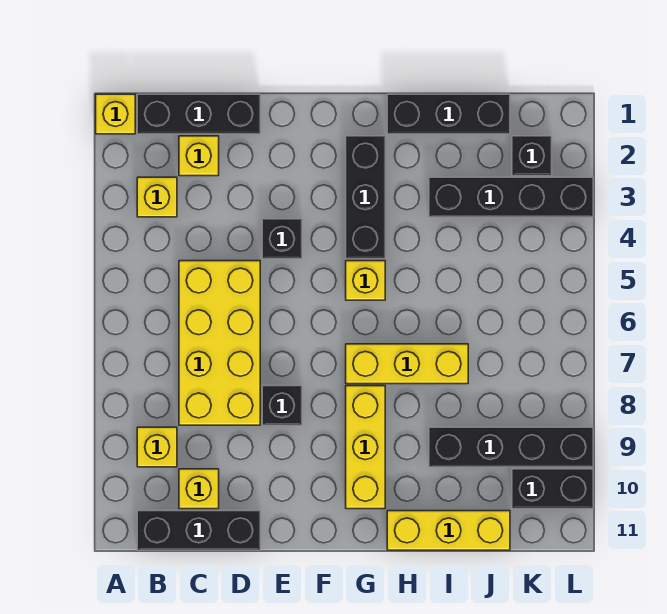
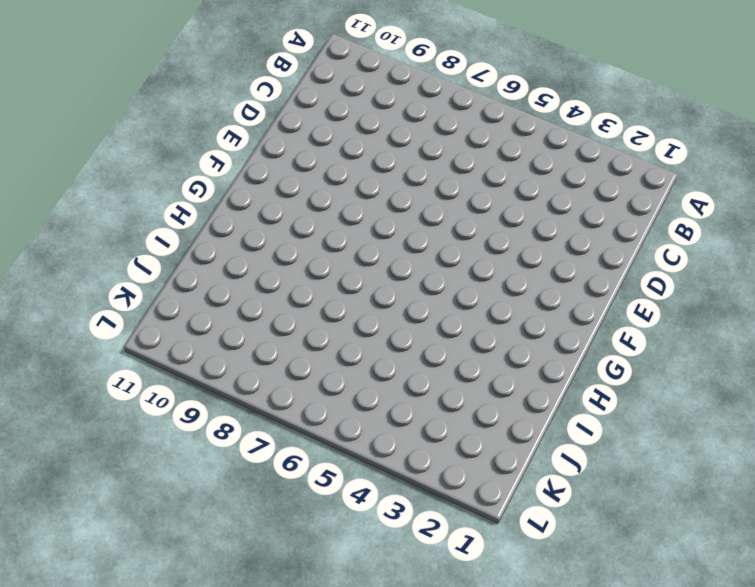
none -> yellow brick A1 level 1
none -> black brick B1:D1 level 1
none -> yellow brick B3 level 1

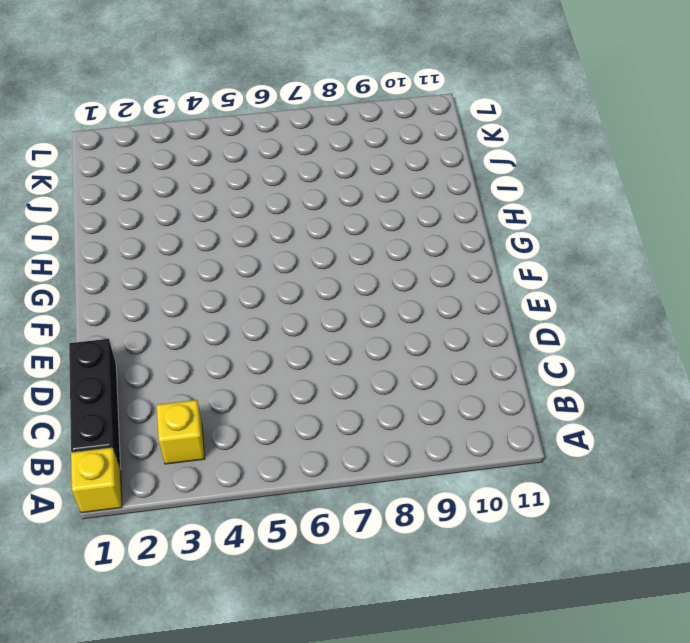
none -> yellow brick B9 level 1
none -> black brick B11:D11 level 1
none -> yellow brick C2 level 1

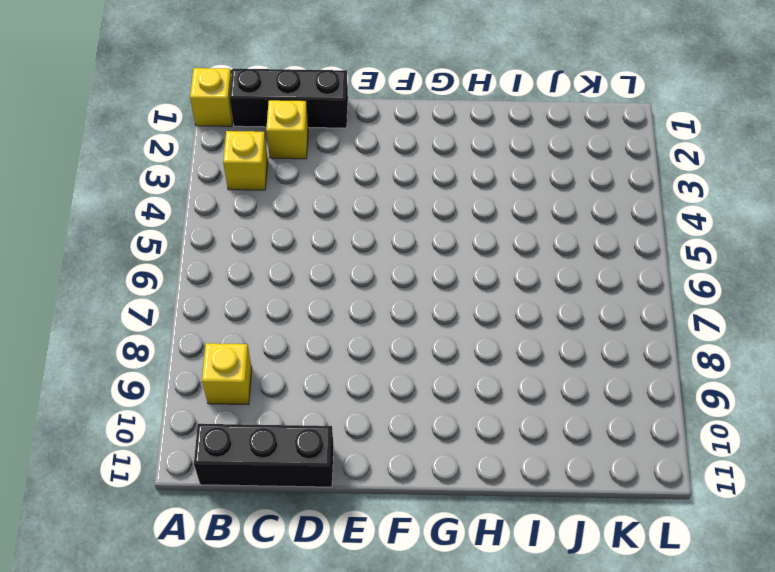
none -> yellow brick C5:D8 level 1
none -> yellow brick C10 level 1
none -> black brick E4 level 1

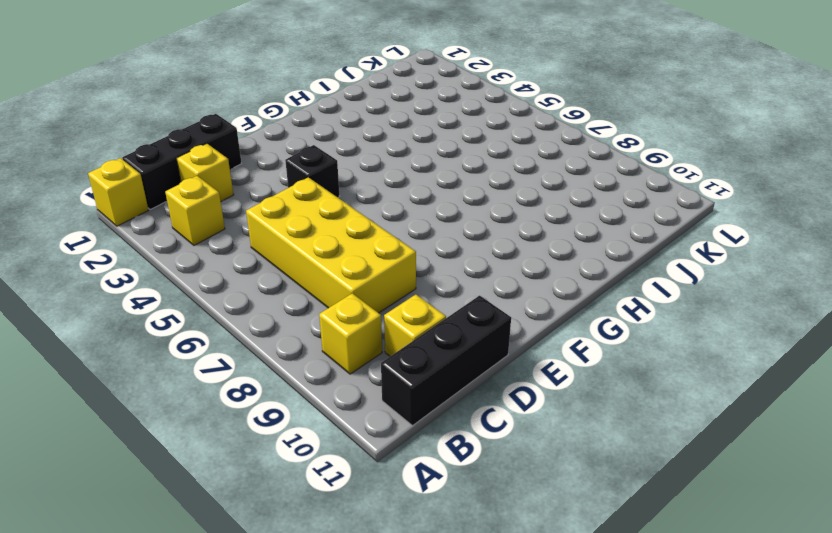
none -> black brick E8 level 1
none -> black brick G2:G4 level 1
none -> yellow brick G5 level 1

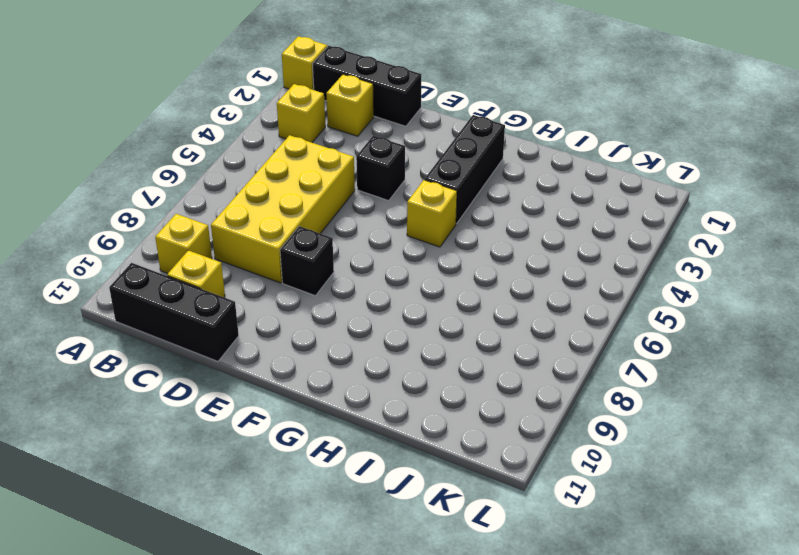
none -> yellow brick G7:I7 level 1
none -> yellow brick G8:G10 level 1
none -> black brick H1:J1 level 1

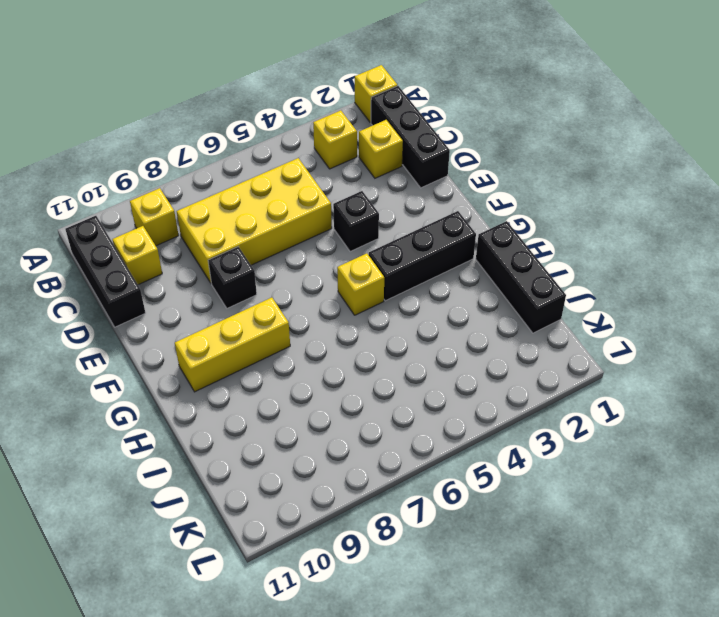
none -> yellow brick G7:I7 level 1
none -> yellow brick H11:J11 level 1
none -> black brick I3:L3 level 1

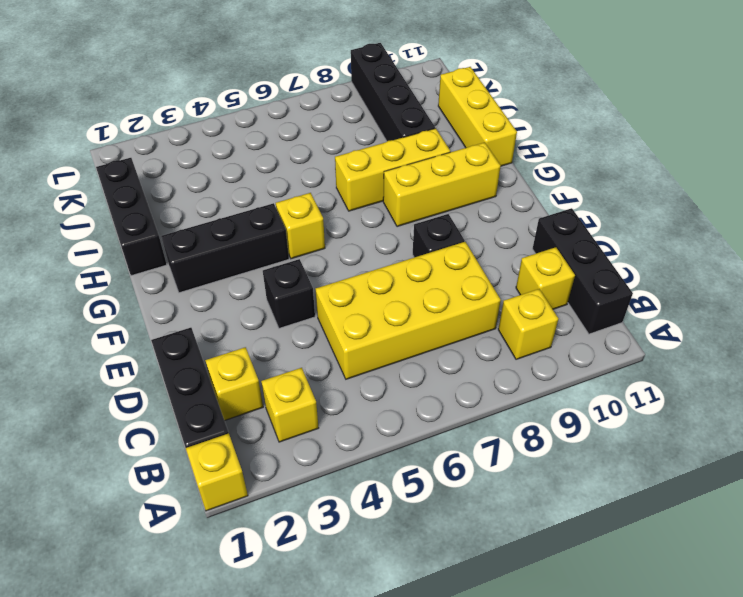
yellow brick H7:H9 level 1 -> yellow brick G7:I7 level 1
none -> black brick I3:L3 level 1
none -> black brick K2 level 1
none -> black brick K10:L10 level 1

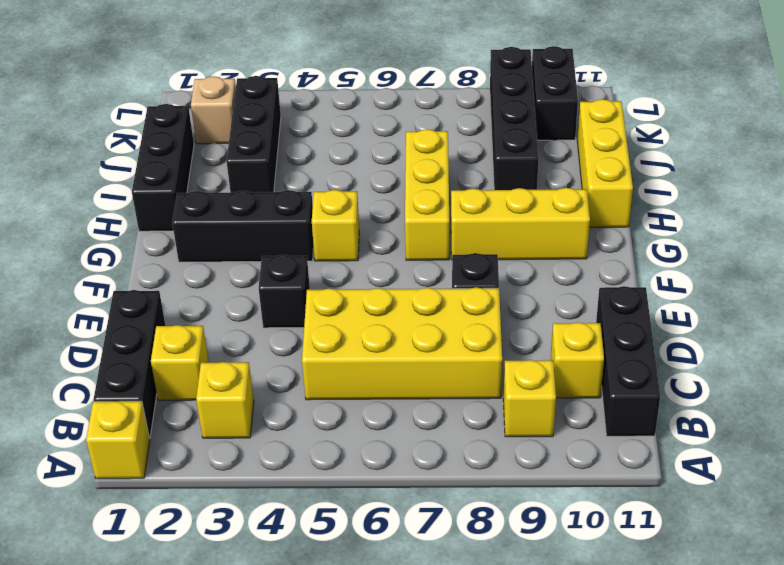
black brick I3:K3 level 1 -> black brick I3:L3 level 1
tan brick K2 level 1 -> black brick K2 level 1

